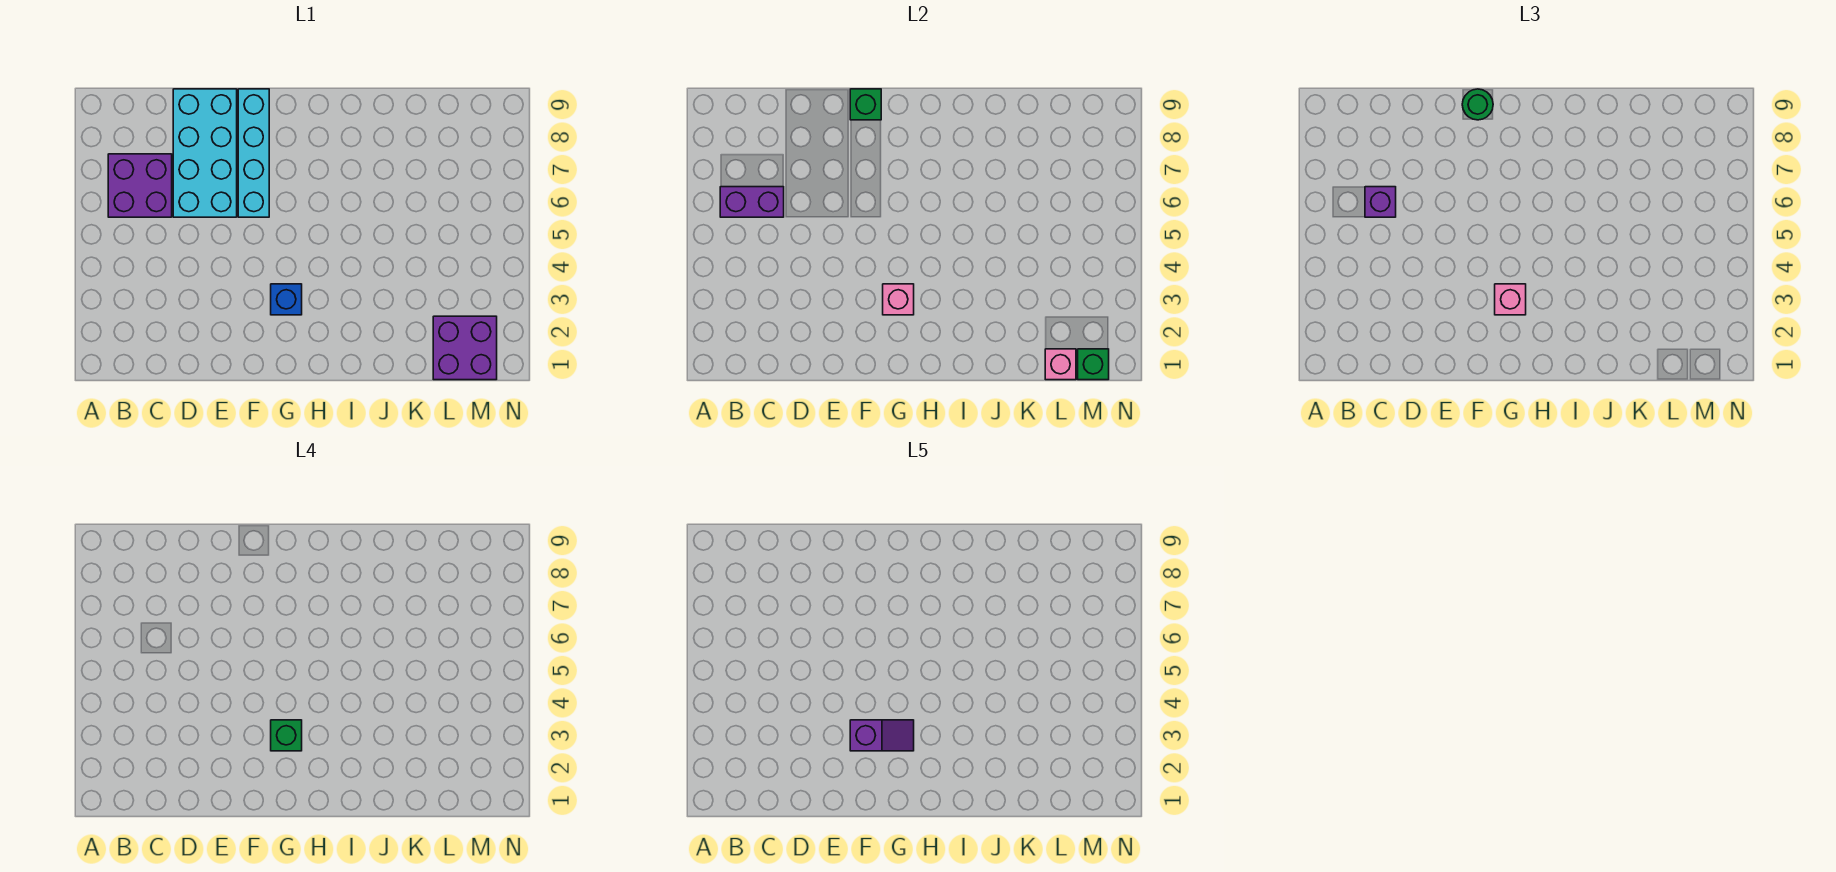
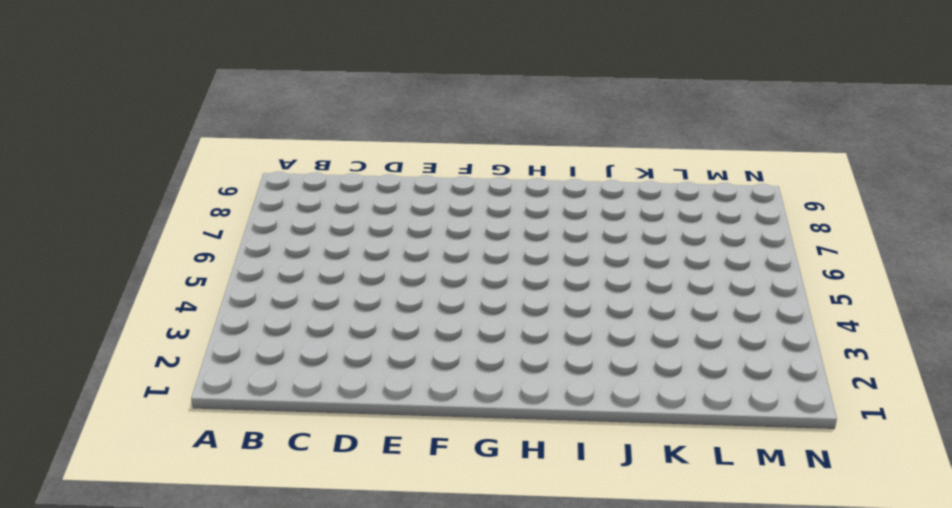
none -> purple brick B6:C7 level 1
none -> cyan brick D6:E9 level 1
none -> cyan brick F6:F9 level 1

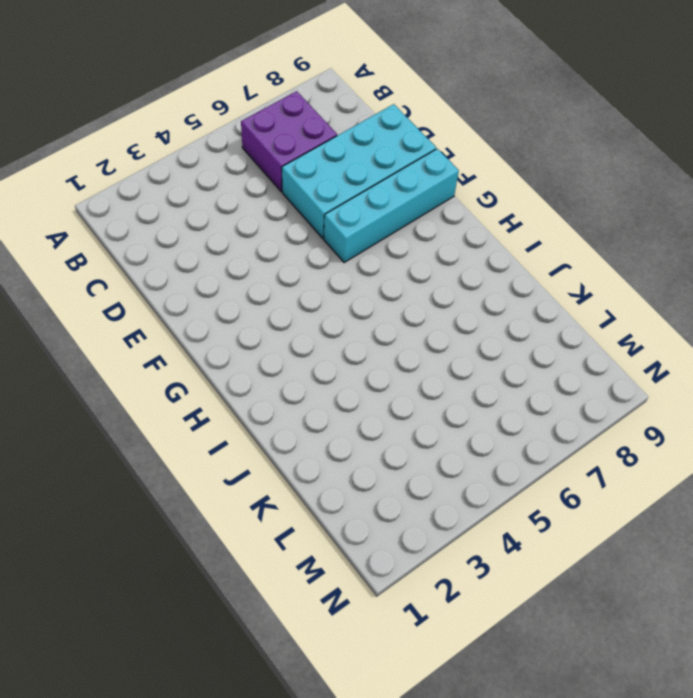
none -> blue brick G3 level 1
none -> purple brick L1:M2 level 1
none -> purple brick B6:C6 level 2

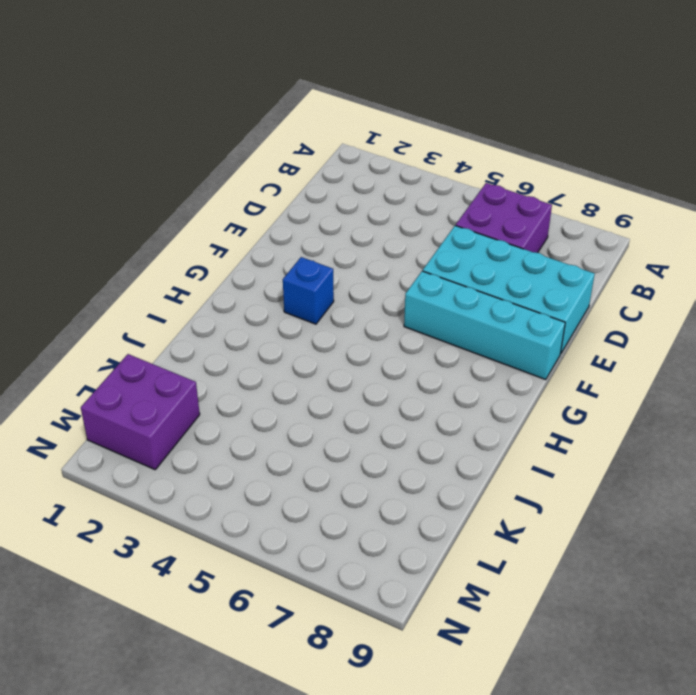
none -> purple brick B6:C6 level 2
none -> green brick F9 level 2
none -> pink brick G3 level 2

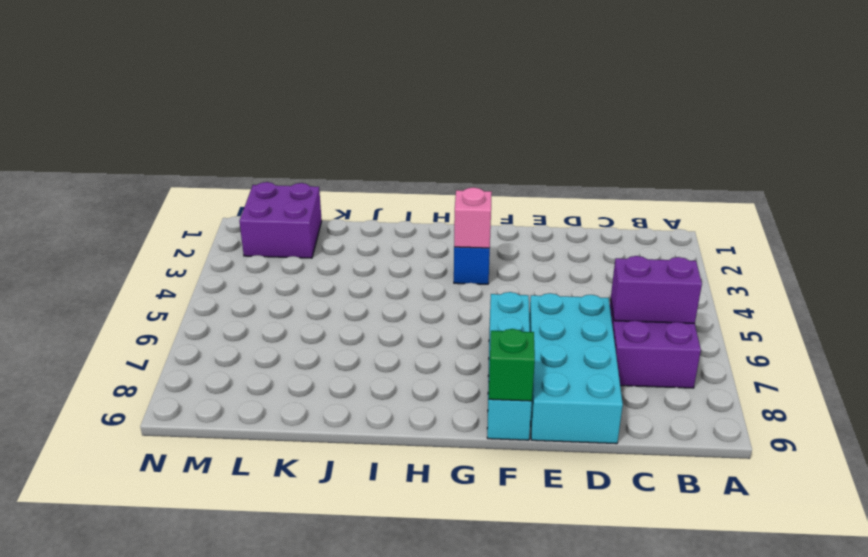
none -> pink brick L1 level 2
none -> green brick M1 level 2
none -> purple brick C6 level 3

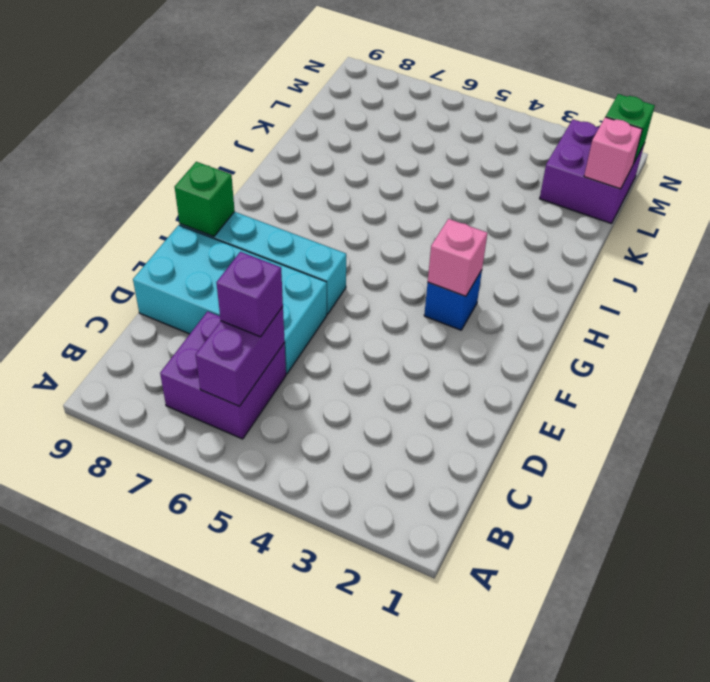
none -> green round brick F9 level 3
none -> pink brick G3 level 3
none -> green brick G3 level 4

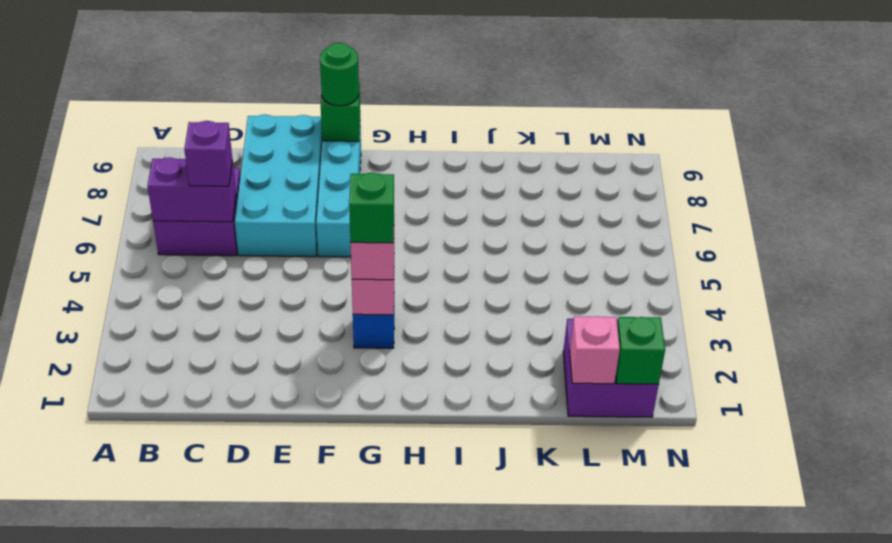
none -> purple slope F3:G3 level 5 top F

